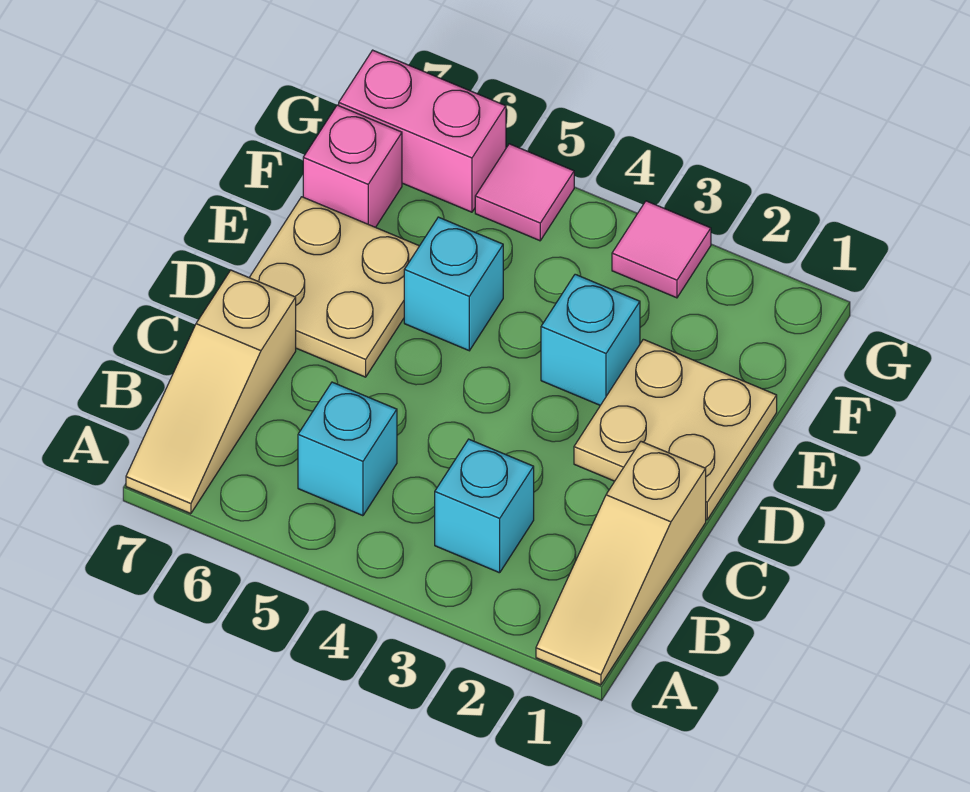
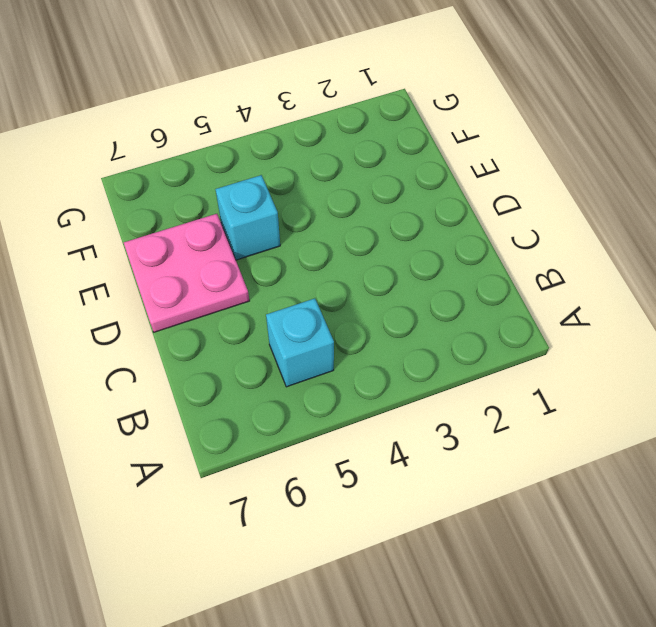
pink plate D6:E7 level 1 -> tan plate D6:E7 level 1
none -> tan slope A1:C1 level 1 top C
none -> tan slope A7:C7 level 1 top C
none -> cyan brick B3 level 1

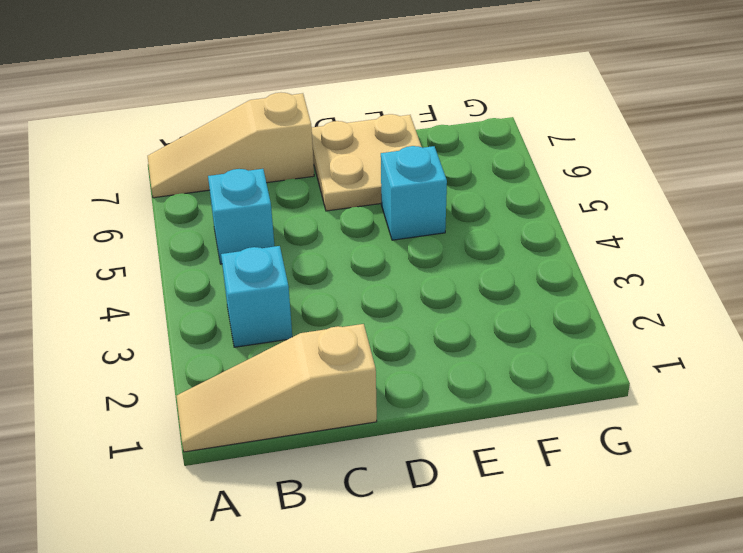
none -> tan plate D1:E2 level 1
none -> cyan brick E3 level 1
none -> pink brick F7 level 1

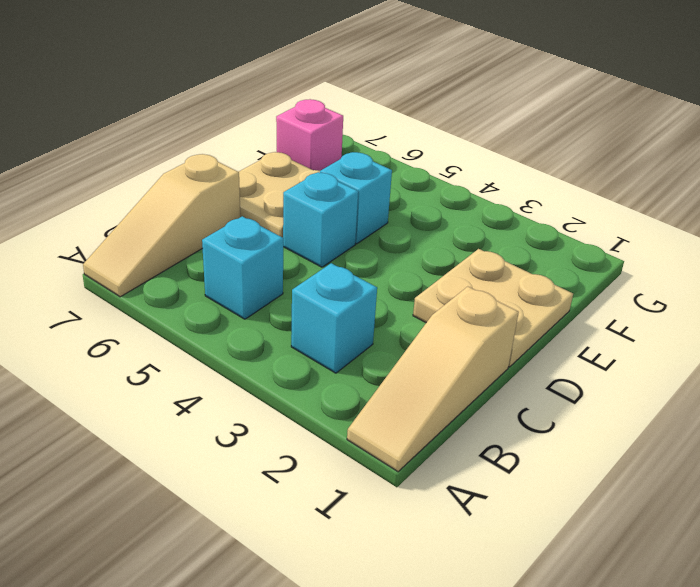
cyan brick D5 level 1 -> cyan brick E3 level 1
none -> pink tile G3 level 1
none -> pink tile G5 level 1
none -> pink brick G6:G7 level 1

